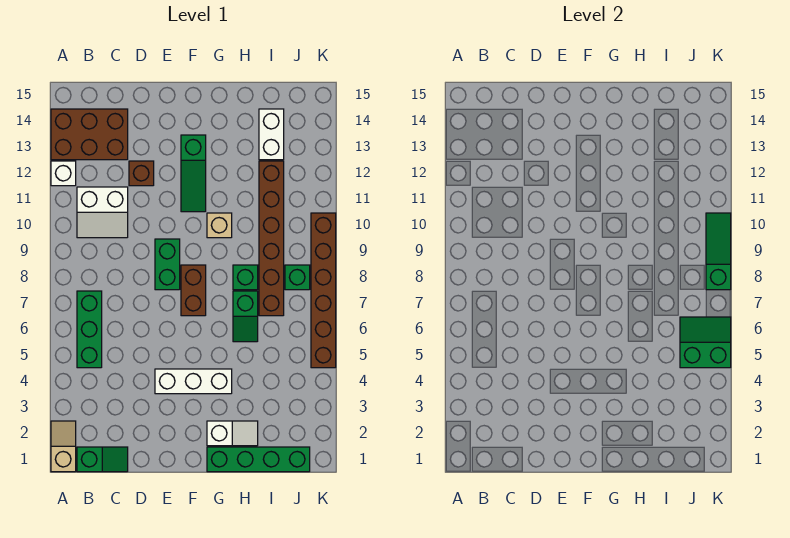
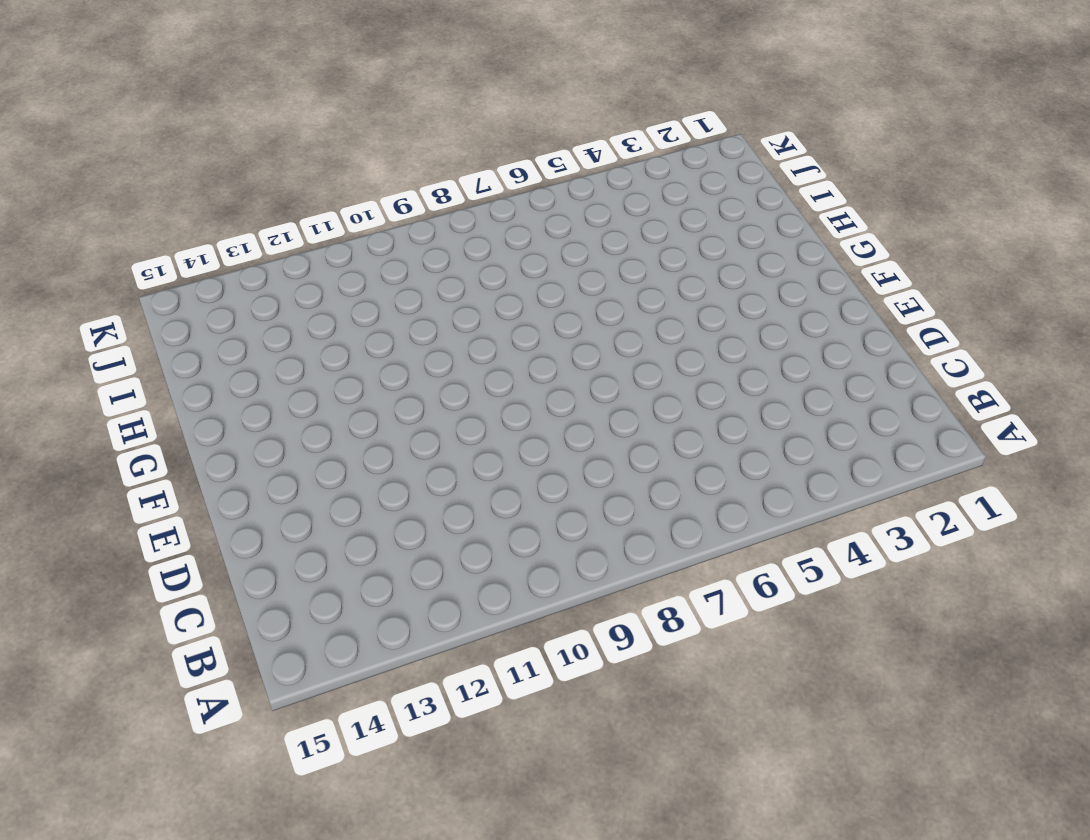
none -> tan slope A1:A2 level 1 top 1
none -> white brick A12 level 1
none -> brown brick A13:C14 level 1

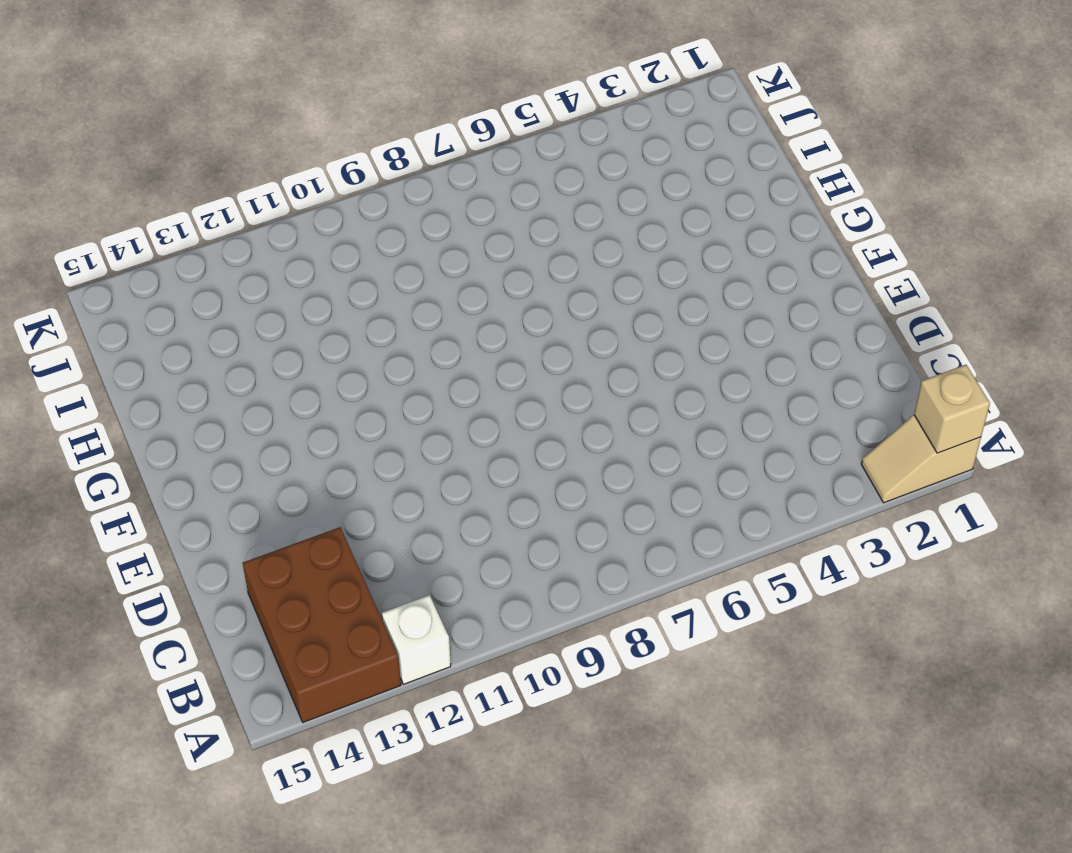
tan brick A1 level 2 -> tan brick G10 level 1
none -> green slope B1:C1 level 1 top B
none -> green brick B5:B7 level 1
none -> white slope B10:C11 level 1 top 11

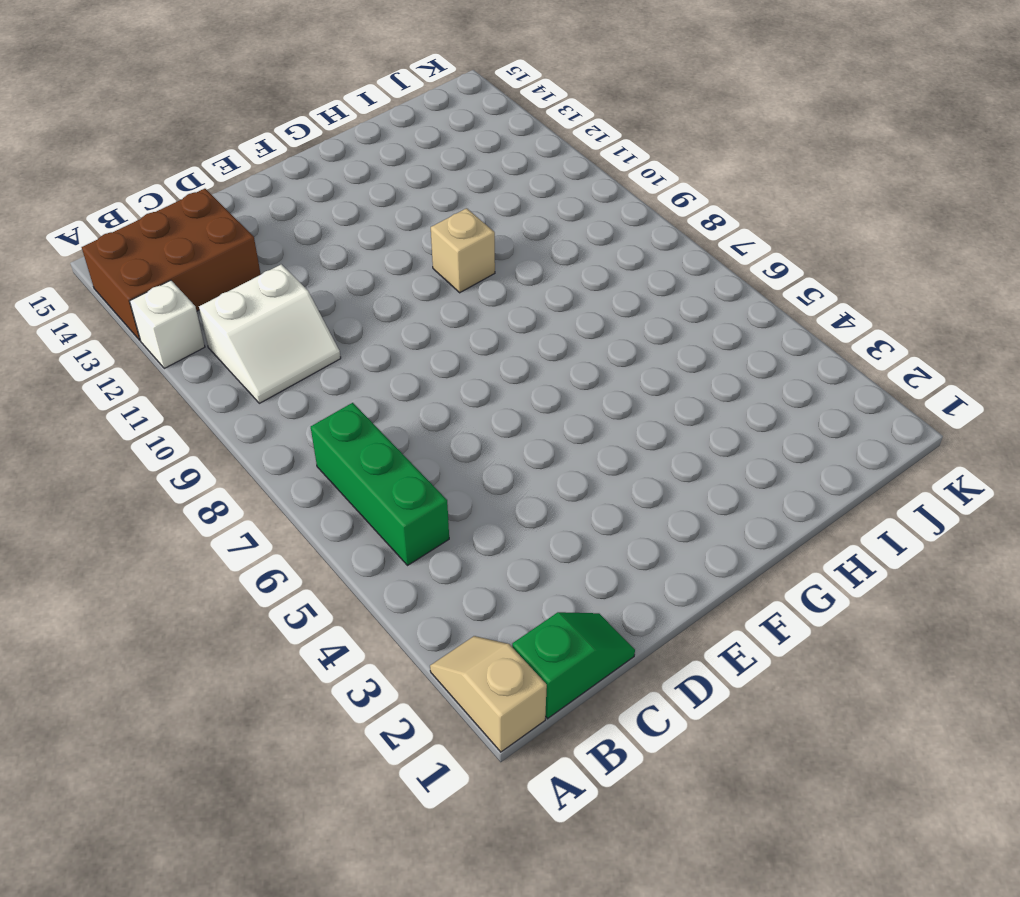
none -> brown brick D12 level 1
none -> white brick E4:G4 level 1
none -> green brick E8:E9 level 1

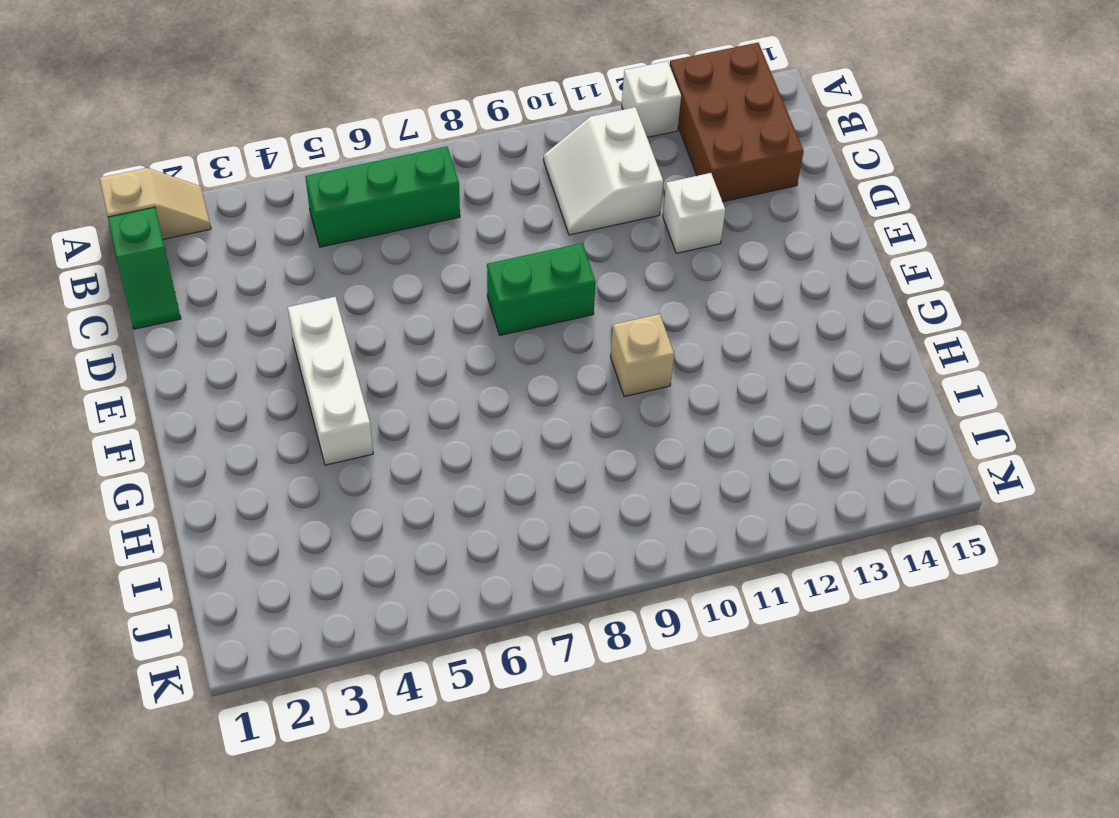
white brick D12 level 1 -> brown brick D12 level 1
none -> brown brick F7:F8 level 1
none -> green slope F11:F13 level 1 top 13
none -> green brick G1:J1 level 1

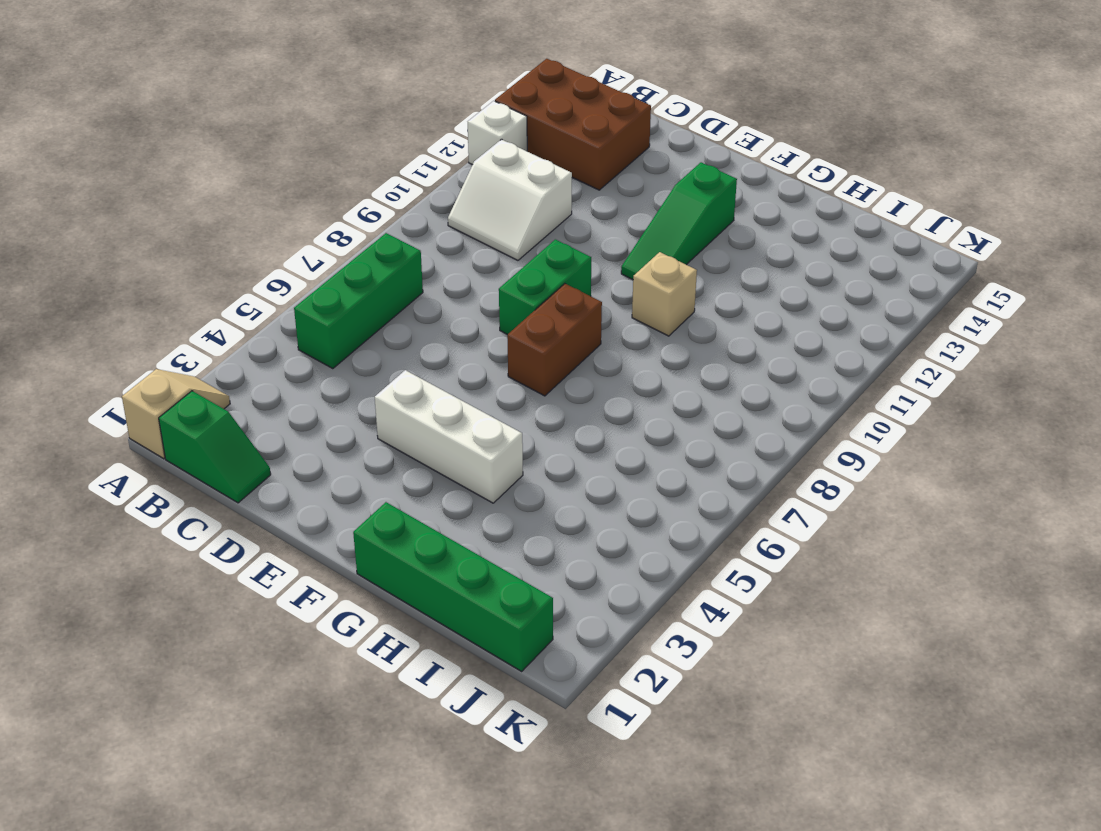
none -> brown brick D12 level 1
none -> white slope G2:H2 level 1 top G
none -> green slope H6:H7 level 1 top 7

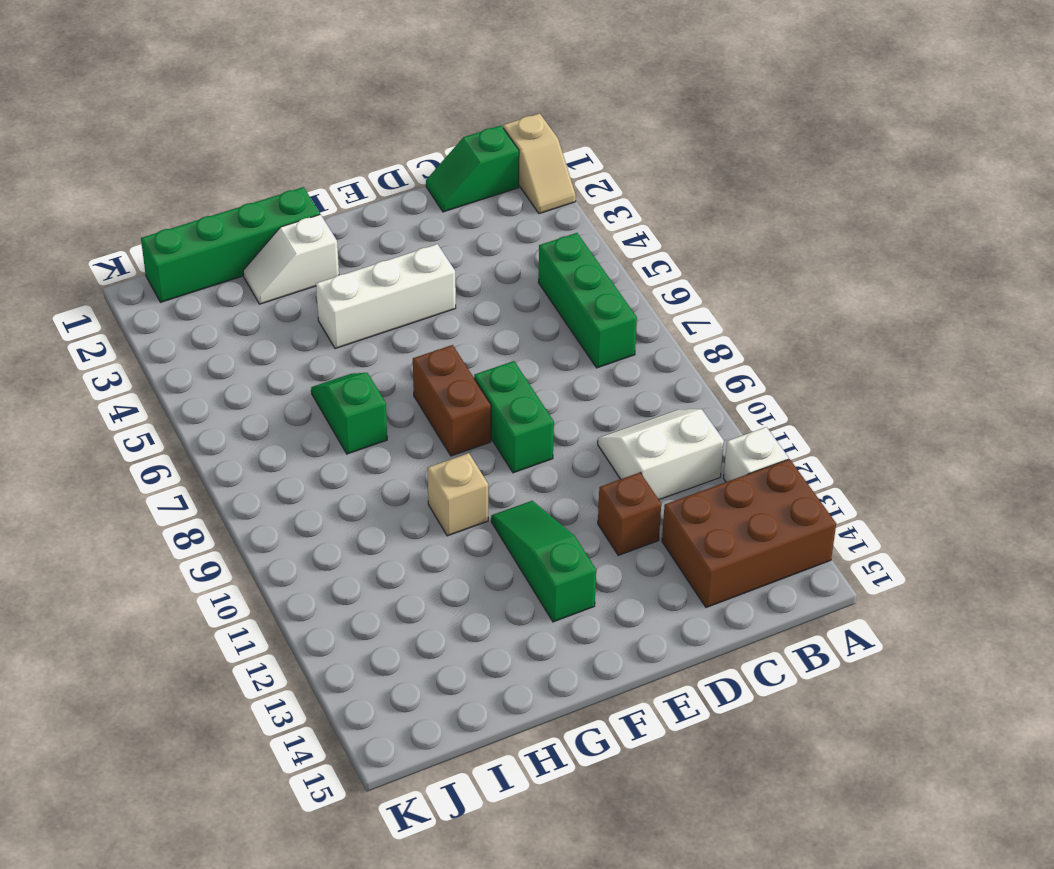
none -> green brick H8 level 1
none -> brown brick I7:I12 level 1
none -> white brick I13:I14 level 1

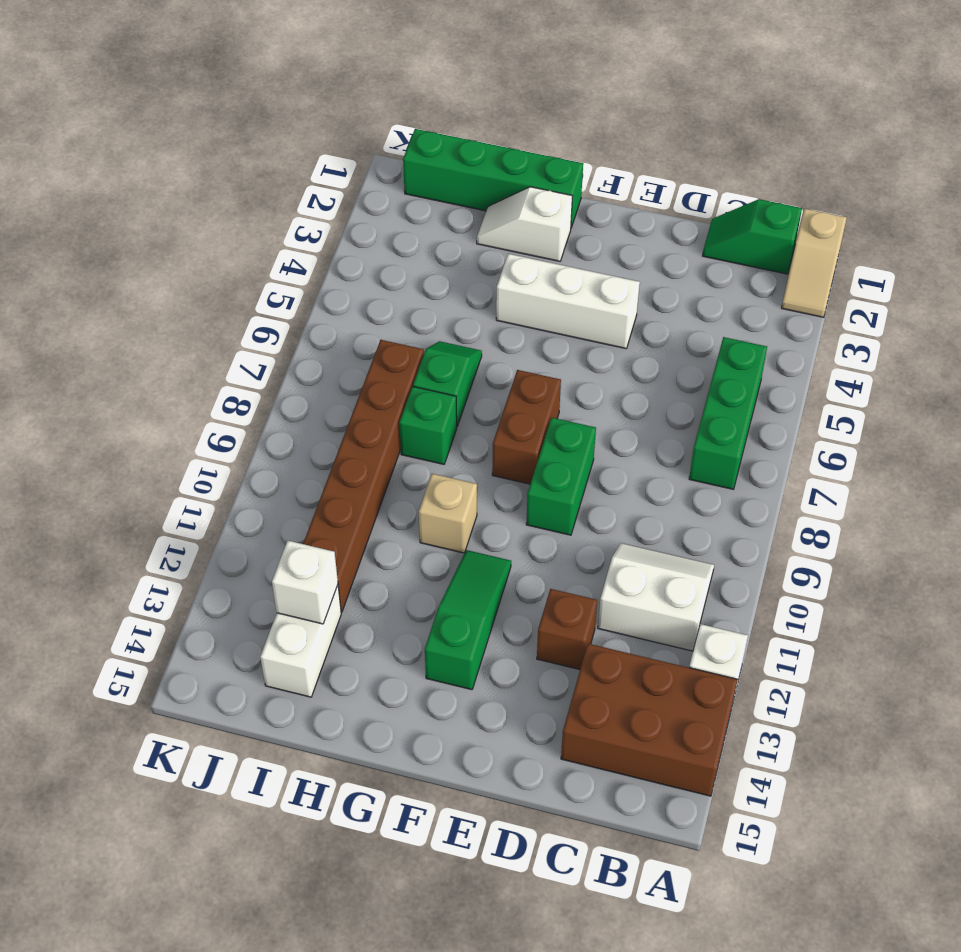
white brick I13 level 2 -> none
none -> green brick J8 level 1
none -> brown brick K5:K10 level 1
none -> green slope J5:K6 level 2 top 5

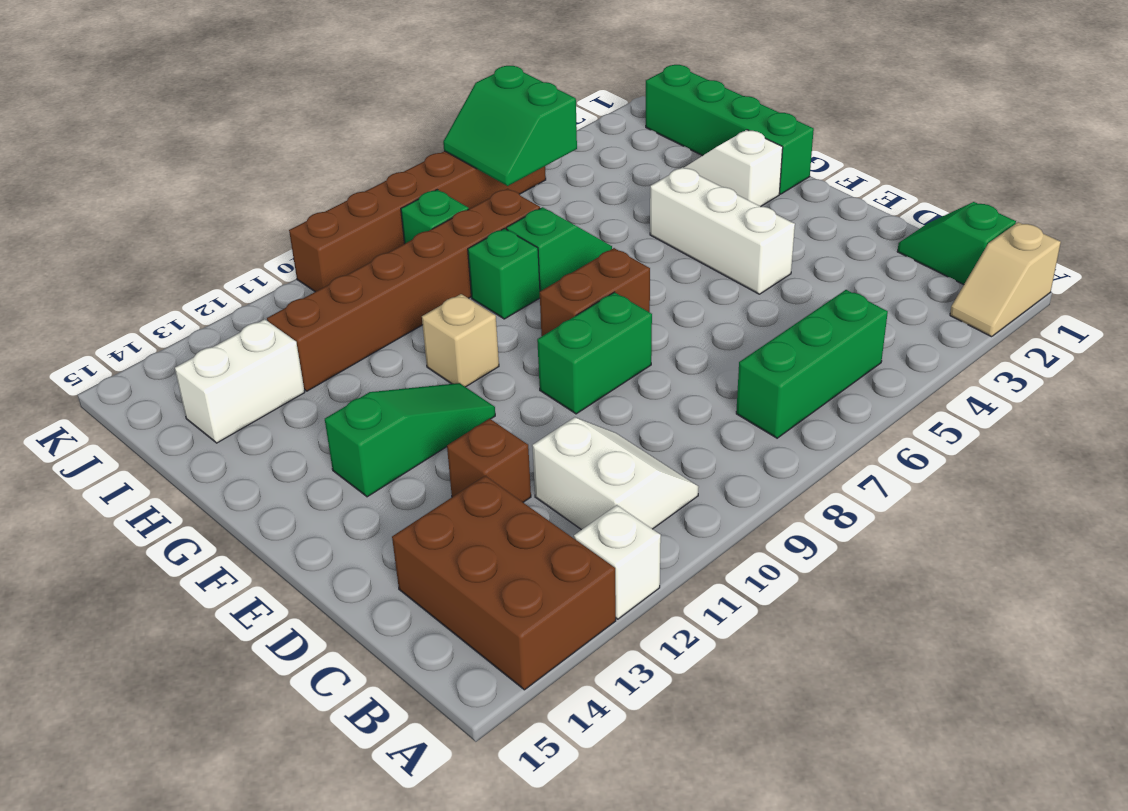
none -> green slope K8:K10 level 2 top 8

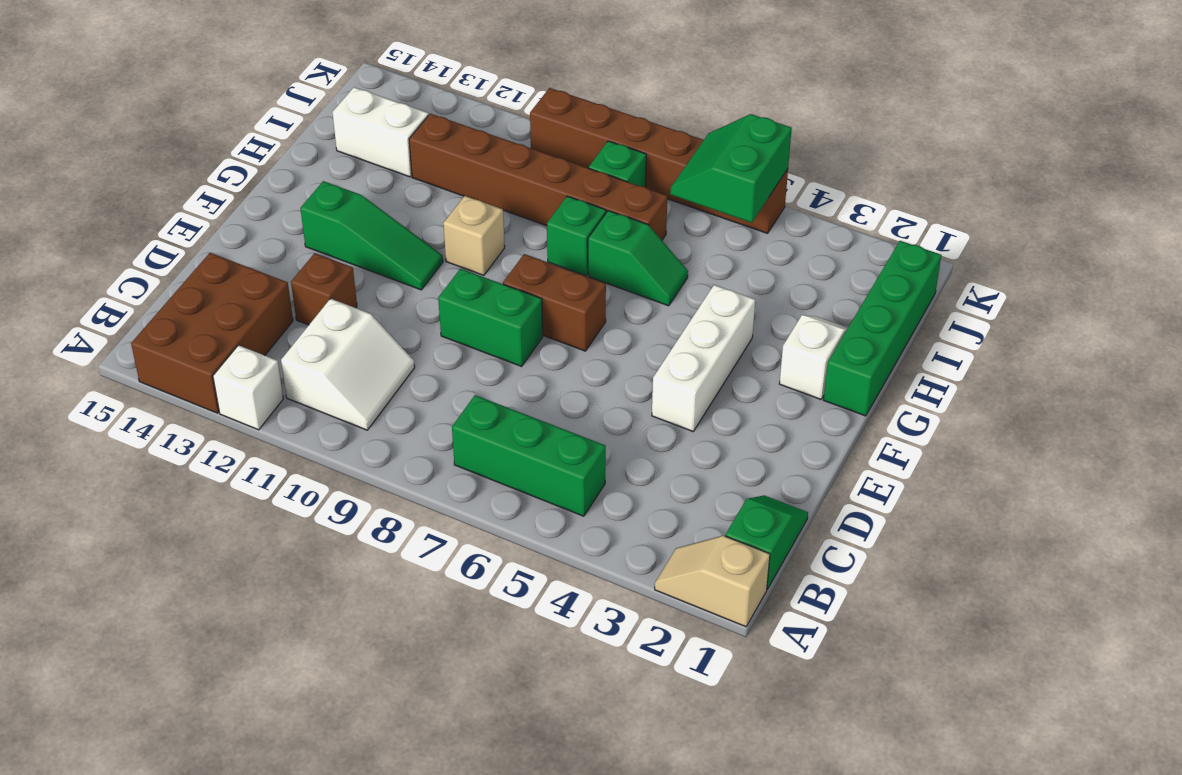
none -> green slope K8:K10 level 2 top 8

